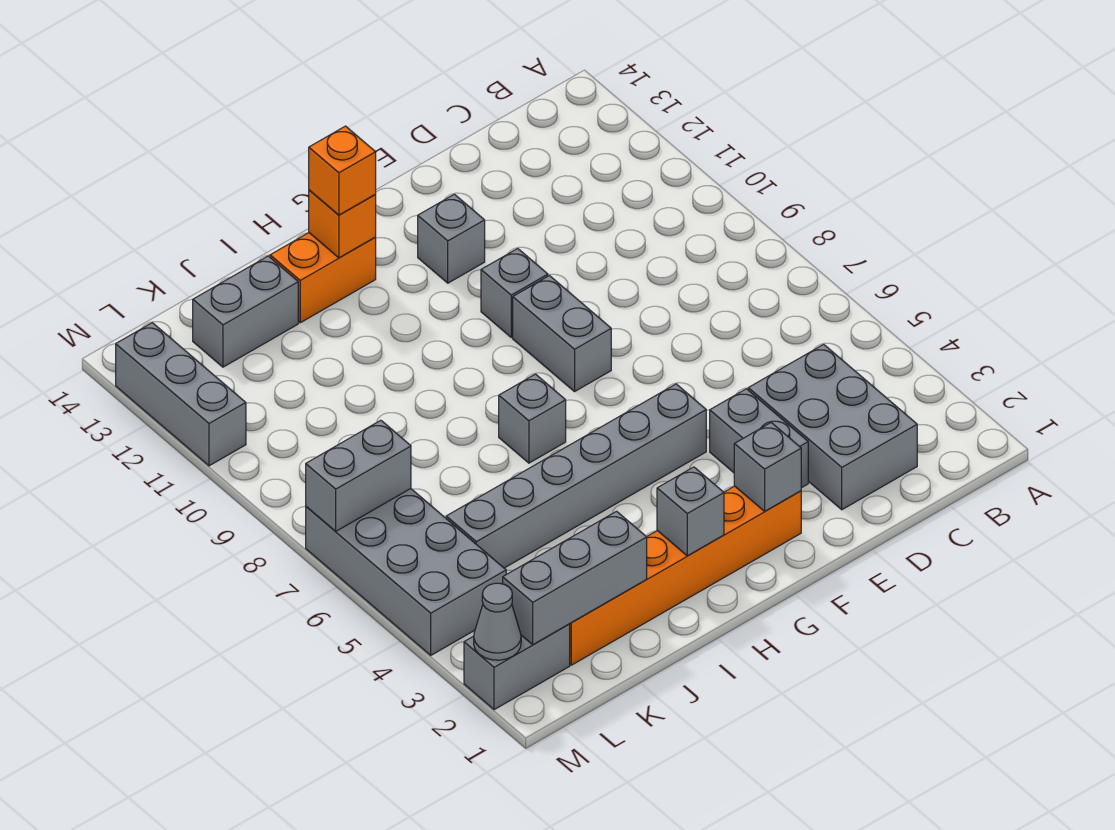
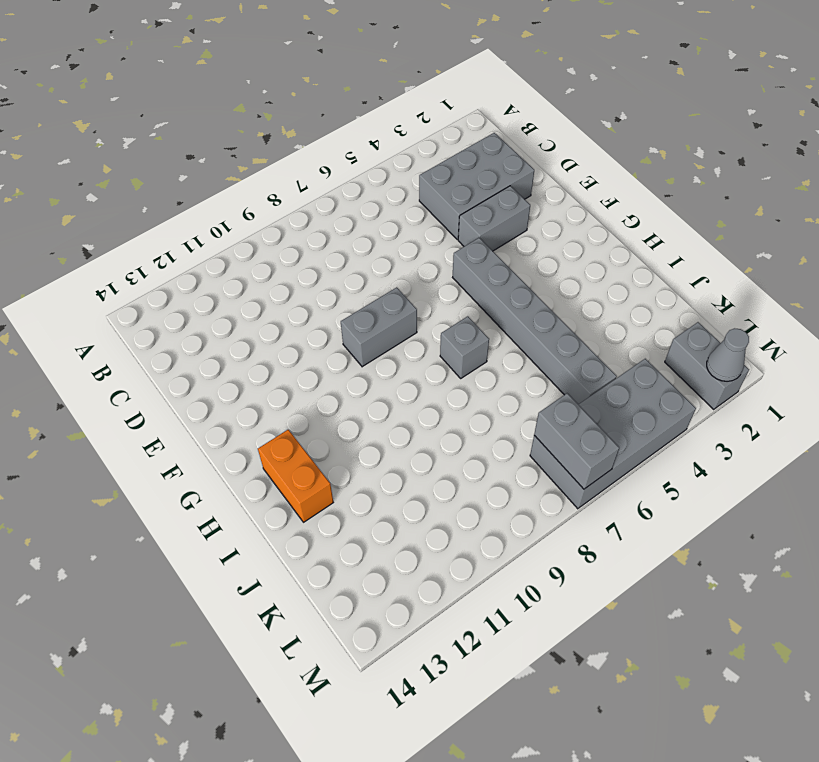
none -> orange brick F2:K2 level 1
none -> grey brick F10 level 1
none -> grey brick F12 level 1

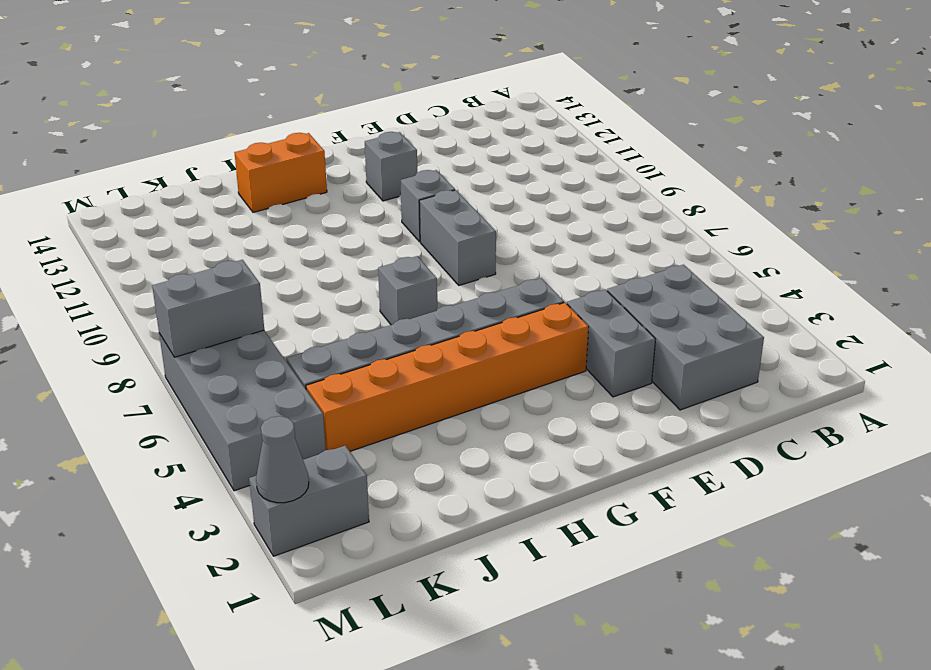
orange brick F4:K4 level 1 -> orange brick F2:K2 level 1
none -> grey brick J13:K13 level 1
none -> grey brick M11:M13 level 1
none -> grey brick F2 level 2

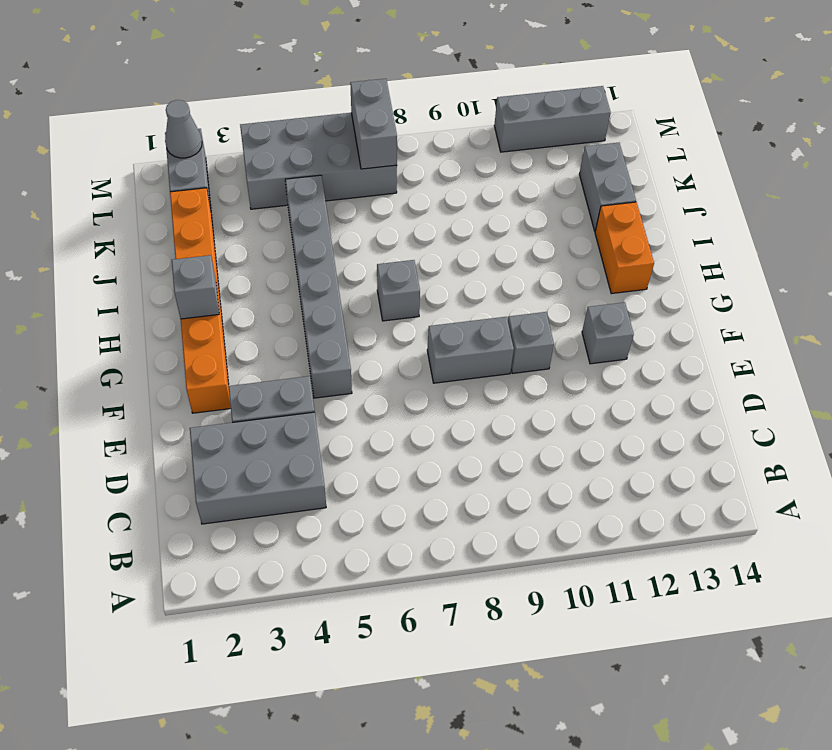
none -> grey brick F2 level 2
none -> orange brick H13 level 2
none -> grey brick J2:L2 level 2

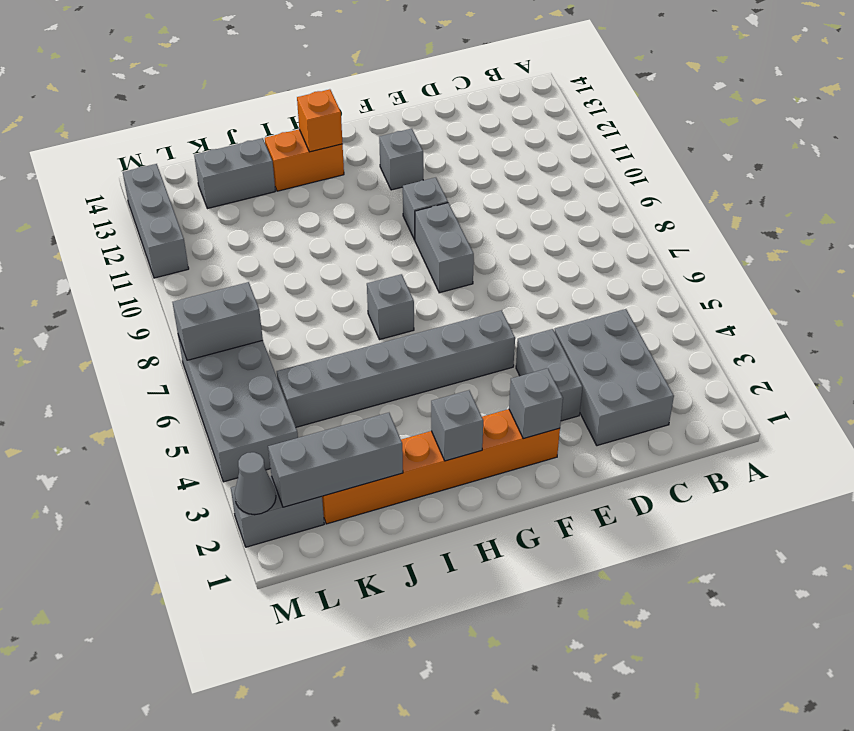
none -> orange brick H13 level 3

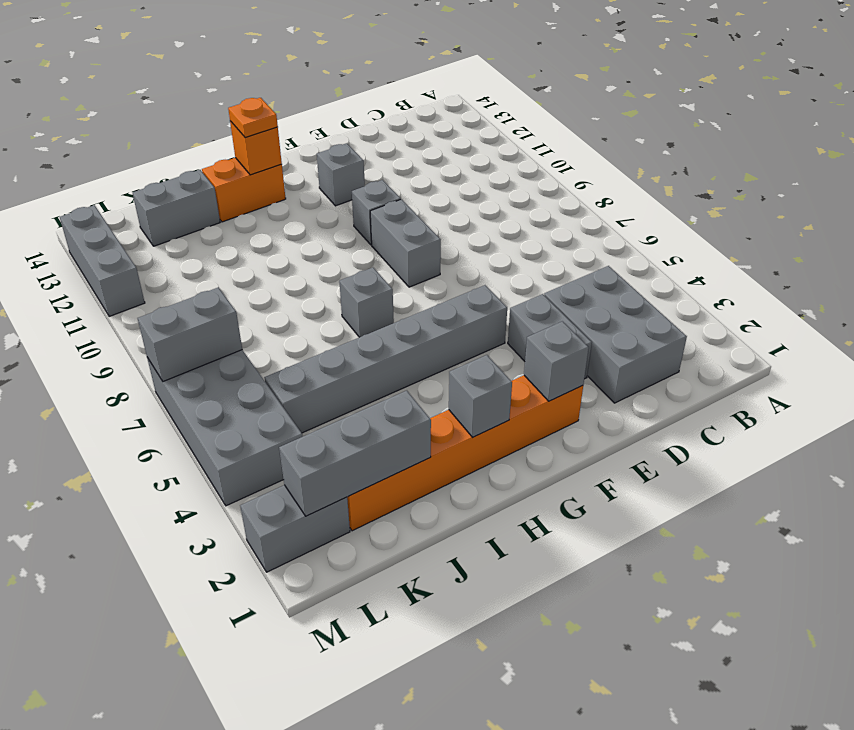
orange plate H13 level 3 -> orange brick H13 level 3
none -> grey cone M2 level 2

